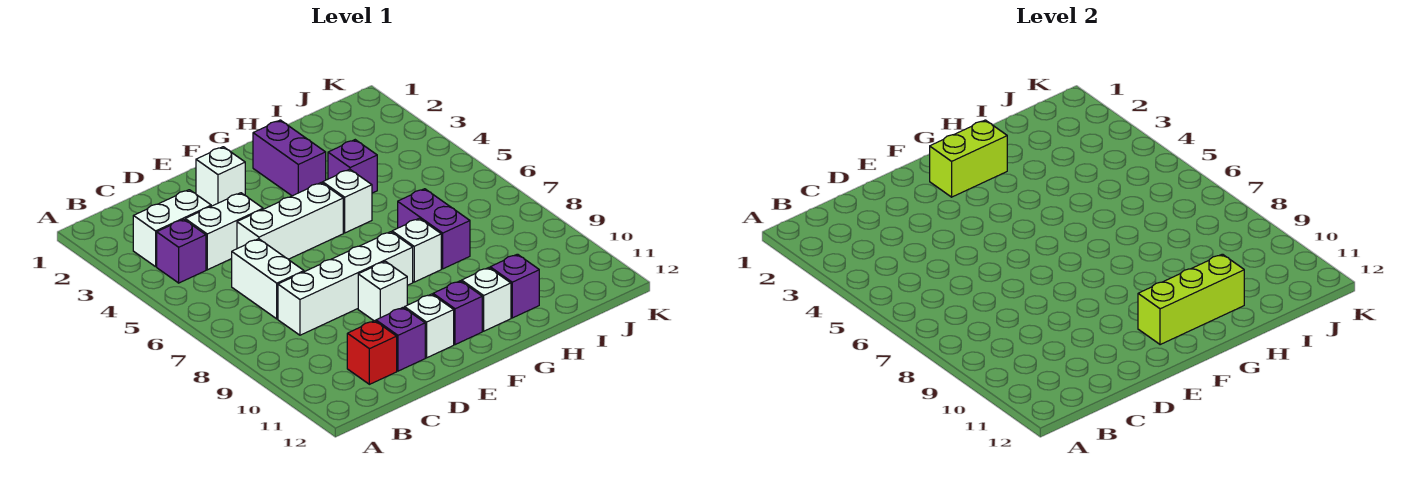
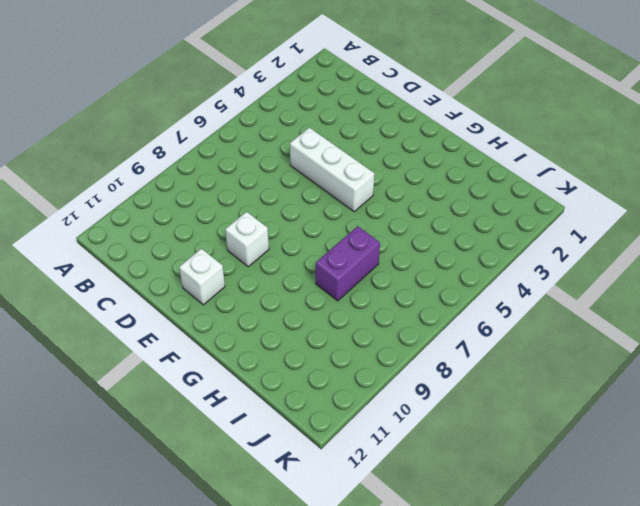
none -> white brick B3:C3 level 1
none -> purple brick B4 level 1
none -> white brick C4:D4 level 1

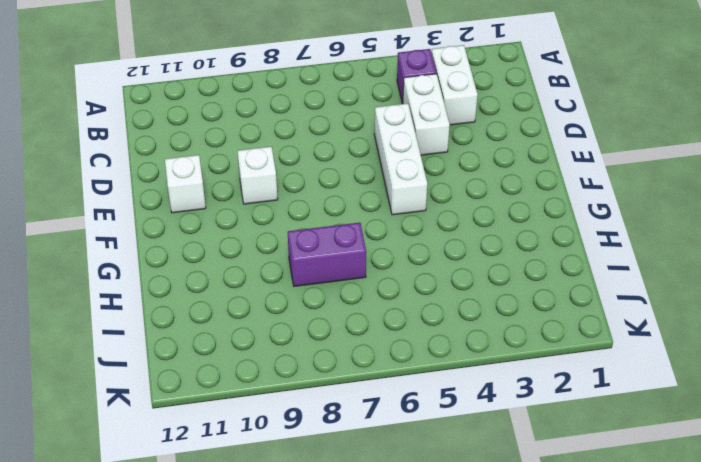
none -> white brick C6:C7 level 1
none -> white brick C8:F8 level 1
none -> red brick C11 level 1

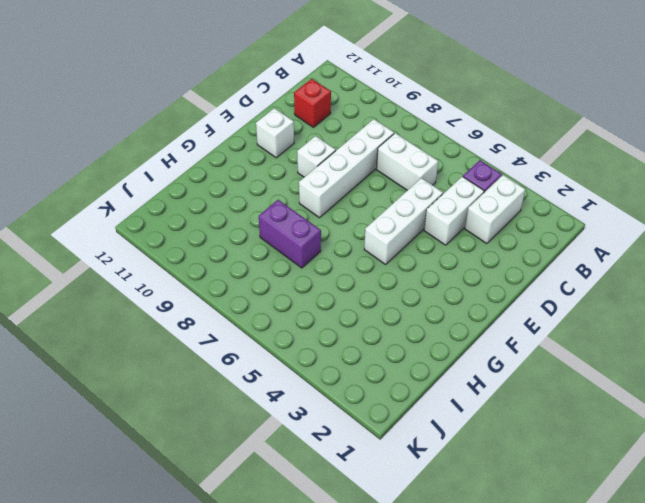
none -> purple brick D11 level 1
none -> white brick E2 level 1
none -> purple brick F11 level 1

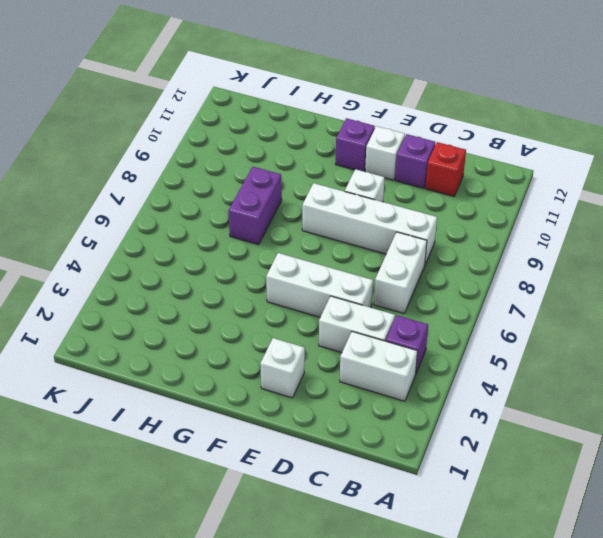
none -> purple brick G2:G3 level 1
none -> white brick G5 level 1
none -> white brick G8 level 1

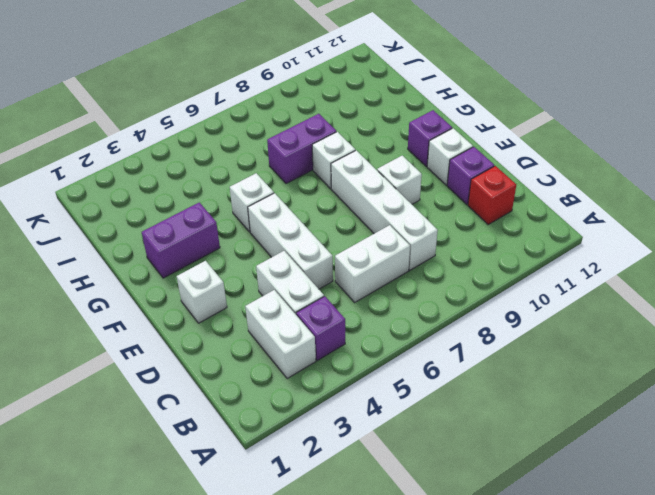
none -> white brick G11 level 1
none -> purple brick H4 level 1
none -> purple brick H11 level 1

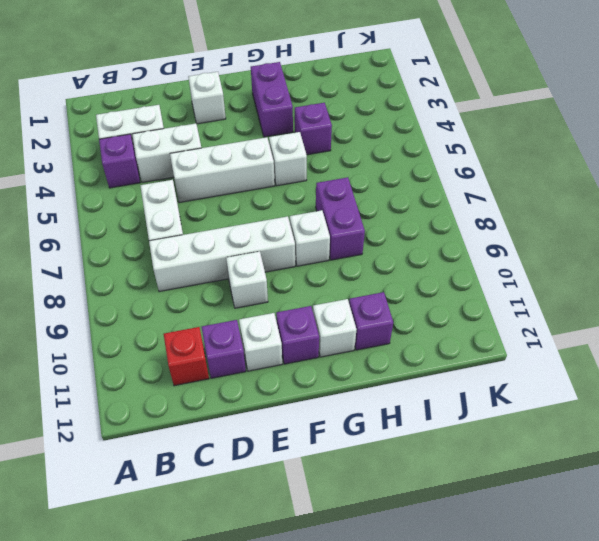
none -> lime brick F2:G2 level 2
none -> lime brick F11:H11 level 2

